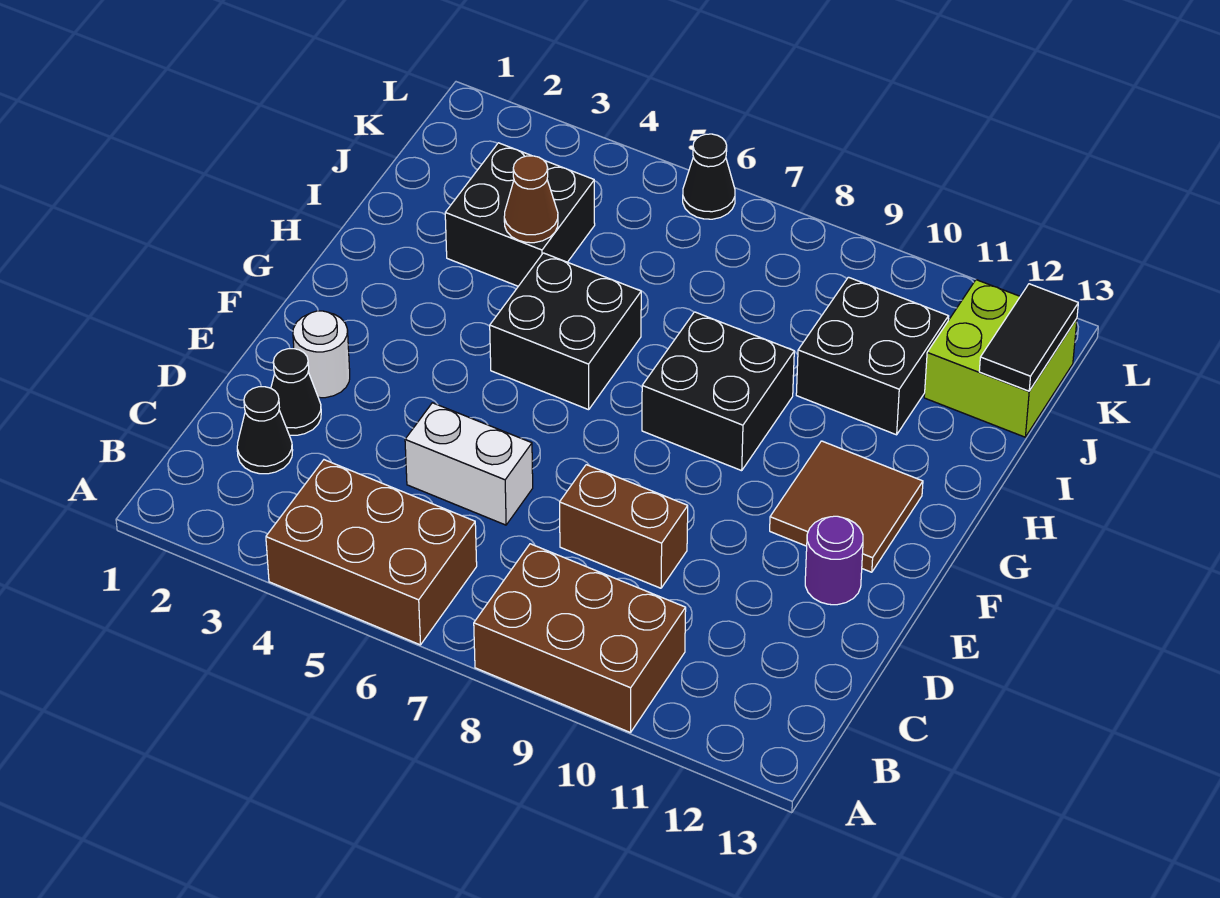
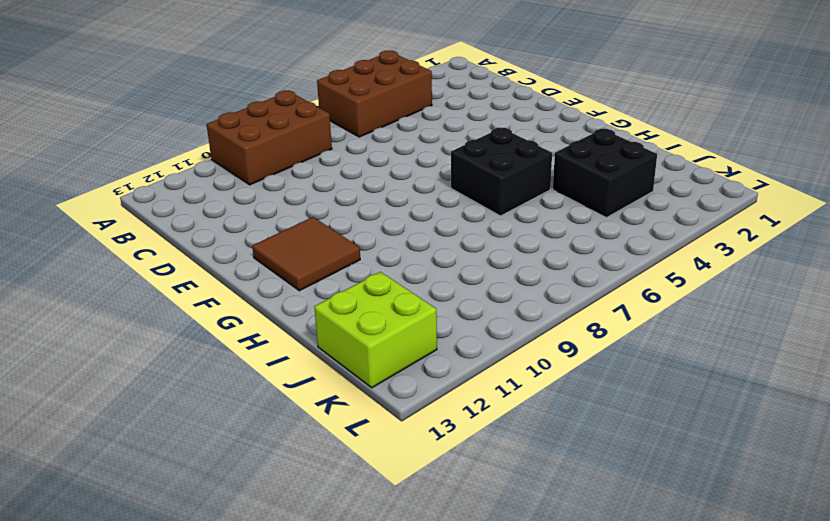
none -> black cone C2 level 1
none -> black cone D2 level 1
none -> white brick D5:D6 level 1

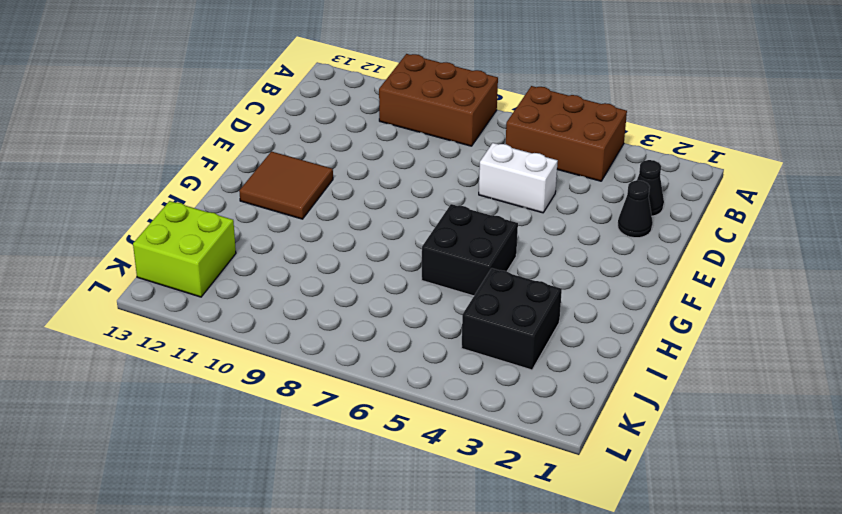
none -> brown brick D8:D9 level 1
none -> white round brick E2 level 1
none -> purple round brick E12 level 1

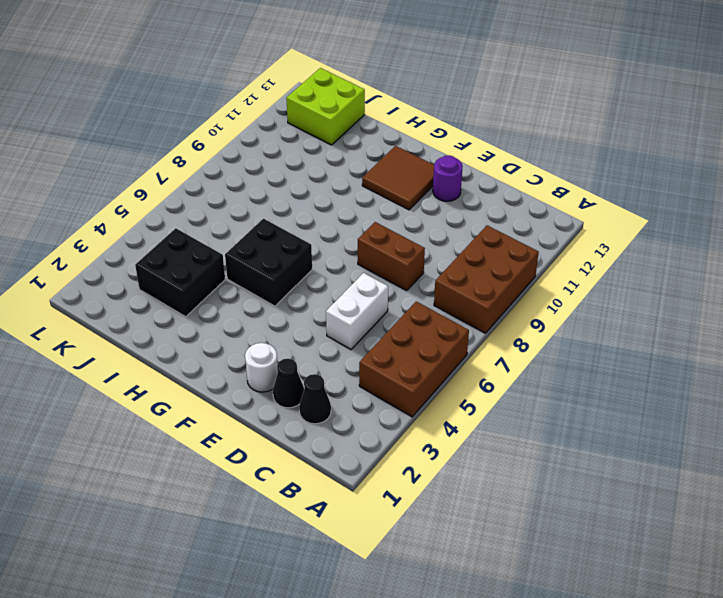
brown brick D8:E8 level 1 -> brown brick D8:D9 level 1
none -> black brick G8:H9 level 1
none -> black brick I10:J11 level 1
none -> black cone L6 level 1

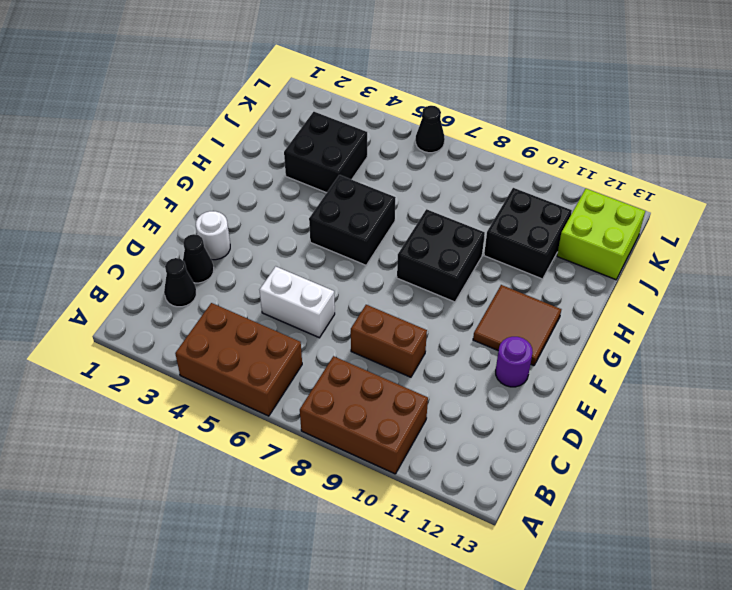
none -> brown cone I4 level 2
none -> black tile J13:K13 level 2

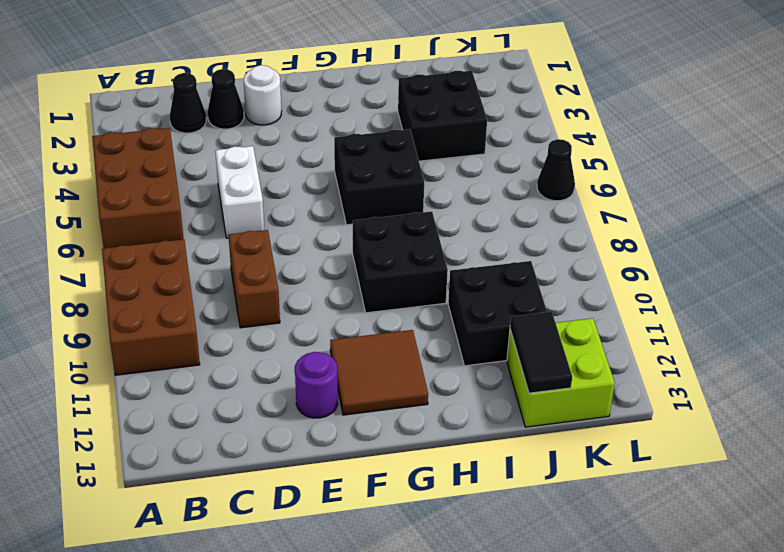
black tile J12:J13 level 2 -> black tile J13:K13 level 2
none -> brown cone I4 level 2

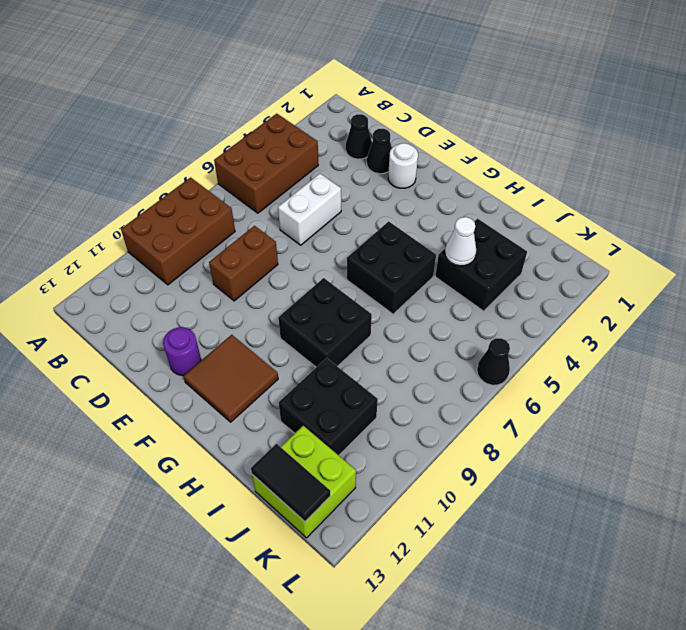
white cone I4 level 2 -> brown cone I4 level 2

